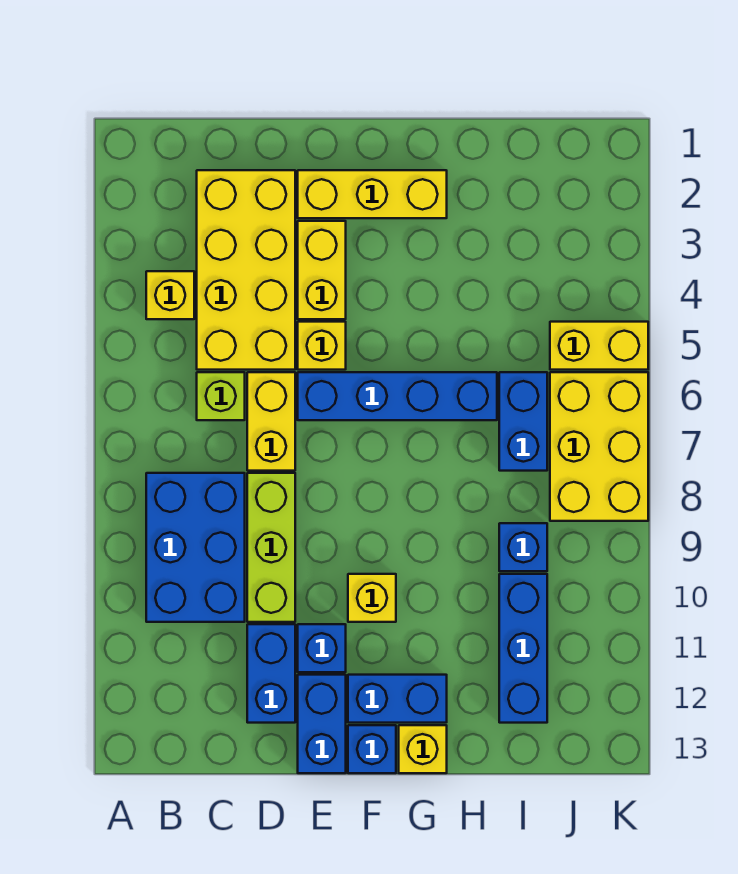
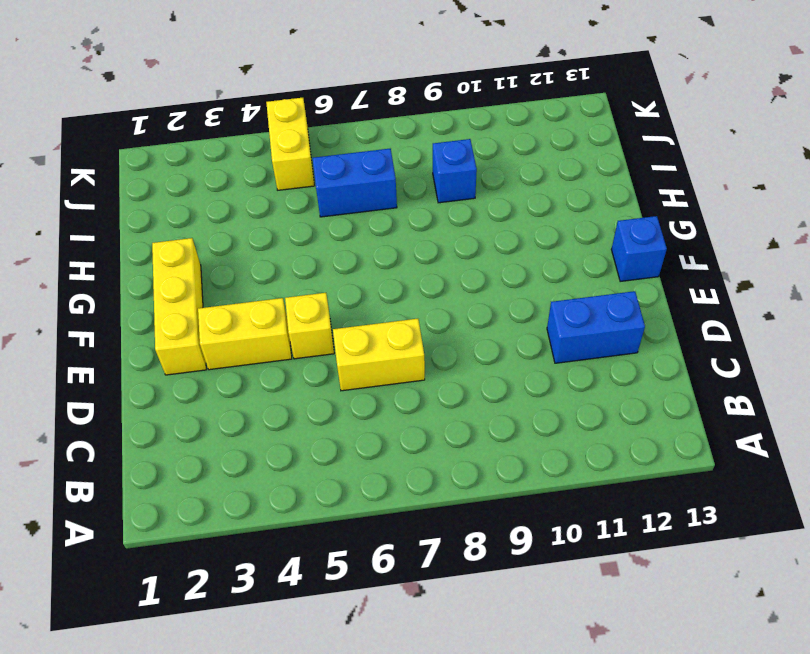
none -> yellow brick B4 level 1
none -> blue brick B8:C10 level 1
none -> yellow brick C2:D5 level 1

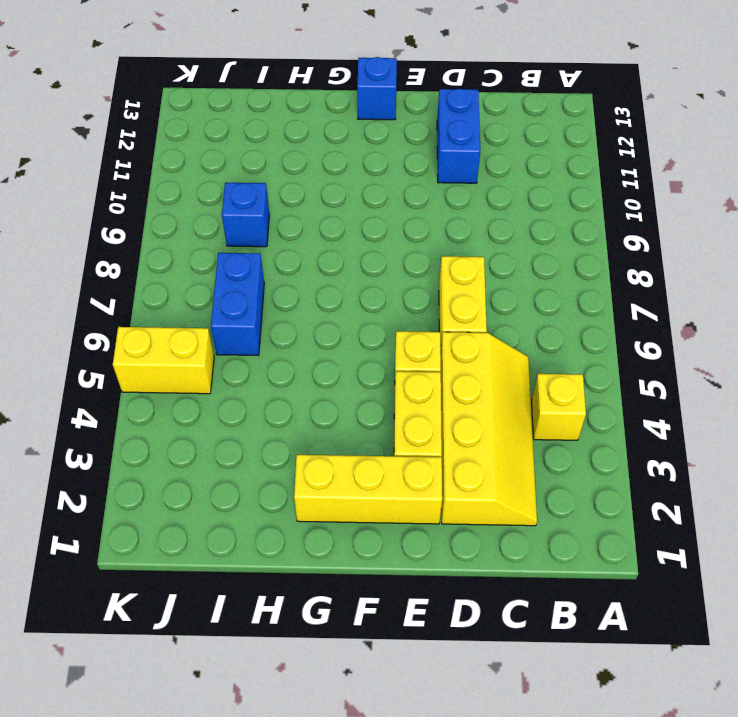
yellow slope C2:D5 level 1 top D -> yellow brick C2:D5 level 1
none -> blue brick B8:C10 level 1
none -> lime brick C6 level 1
none -> lime brick D8:D10 level 1

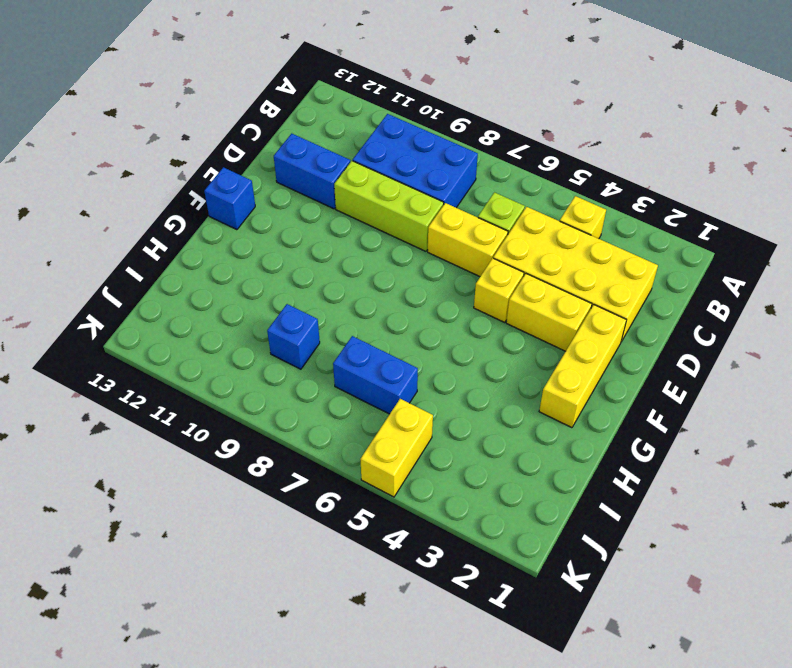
none -> blue brick E6:H6 level 1
none -> blue brick E11 level 1
none -> blue brick E12:E13 level 1

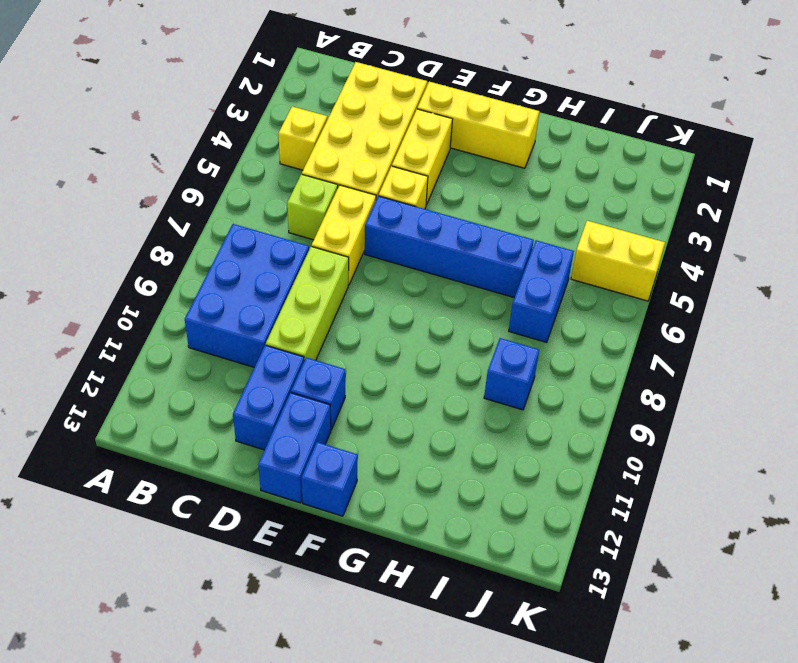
none -> yellow brick F10 level 1
none -> blue brick F12:G12 level 1
none -> yellow brick G13 level 1

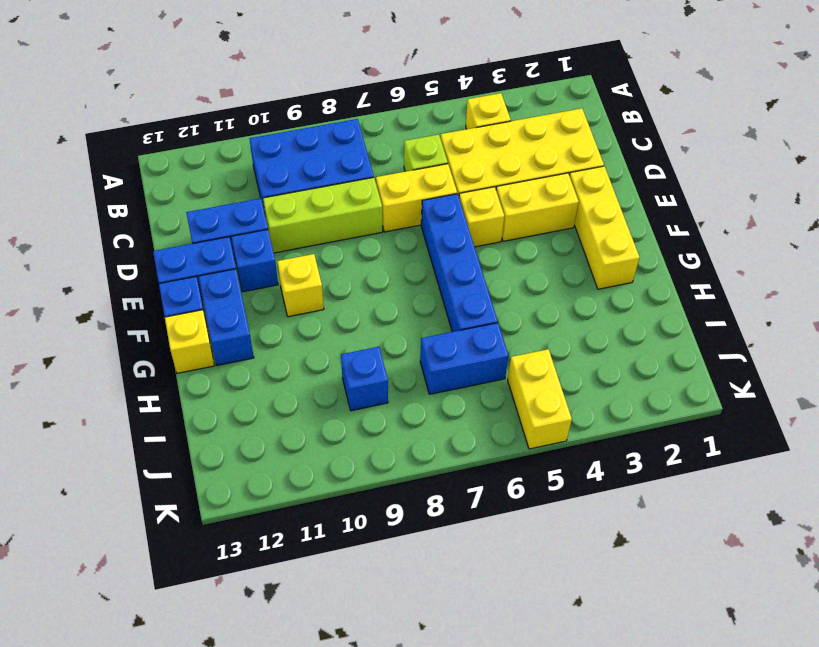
none -> blue brick I10:I12 level 1
none -> yellow brick J6:K8 level 1

